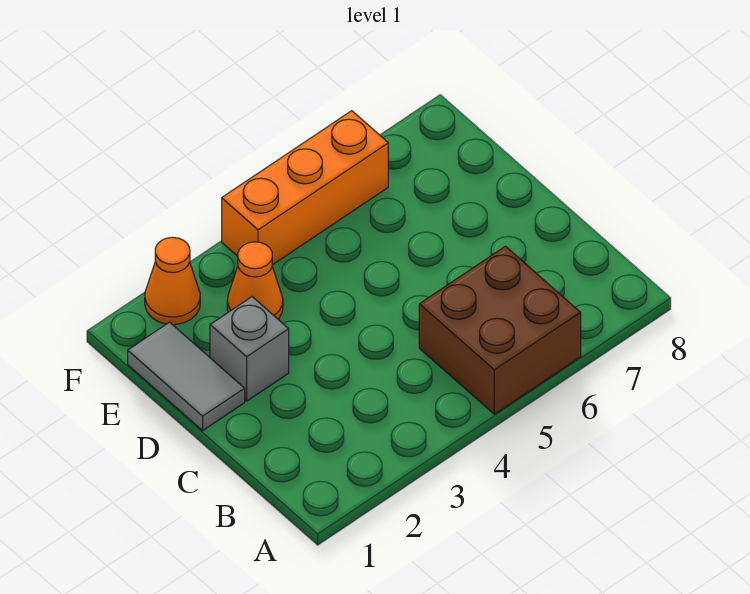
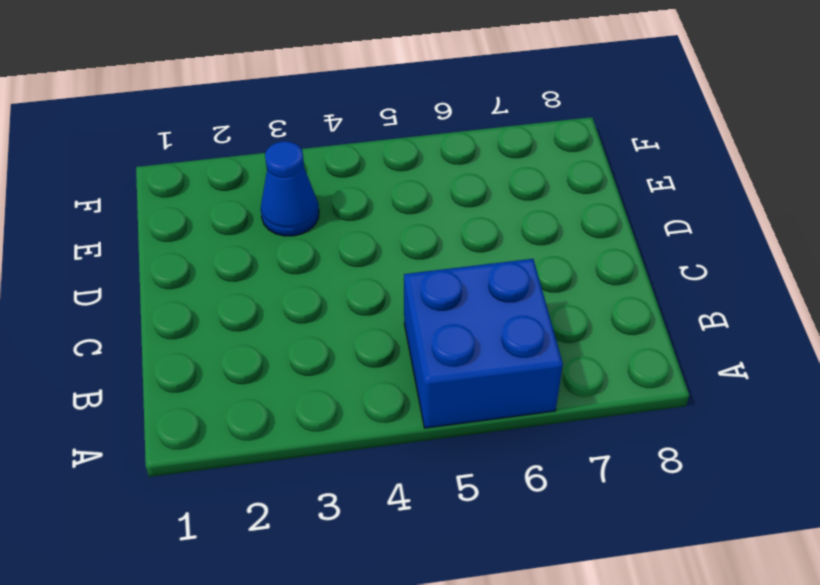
blue brick A5:B6 level 1 -> brown brick A5:B6 level 1
blue cone E3 level 1 -> orange cone E3 level 1
none -> grey tile D1:E1 level 1
none -> grey brick D2 level 1

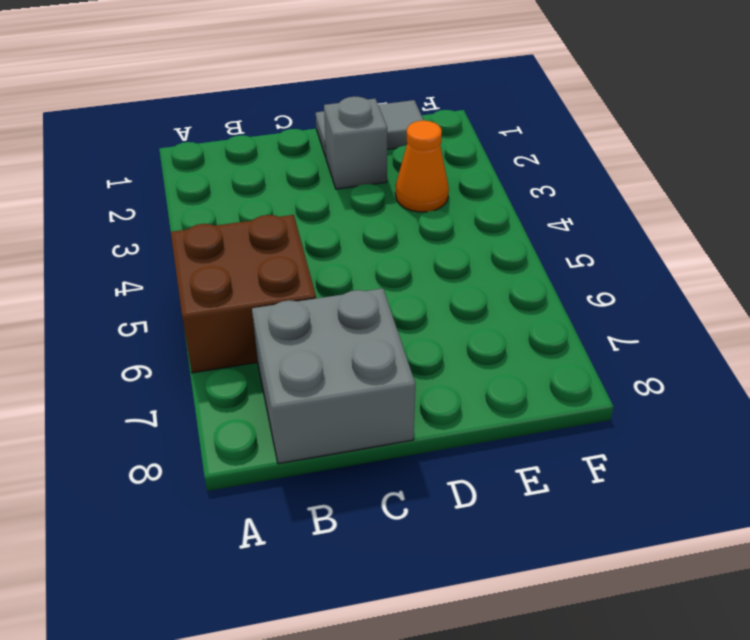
grey brick B7:C8 level 1 -> none
none -> orange cone F2 level 1
none -> orange brick F4:F6 level 1

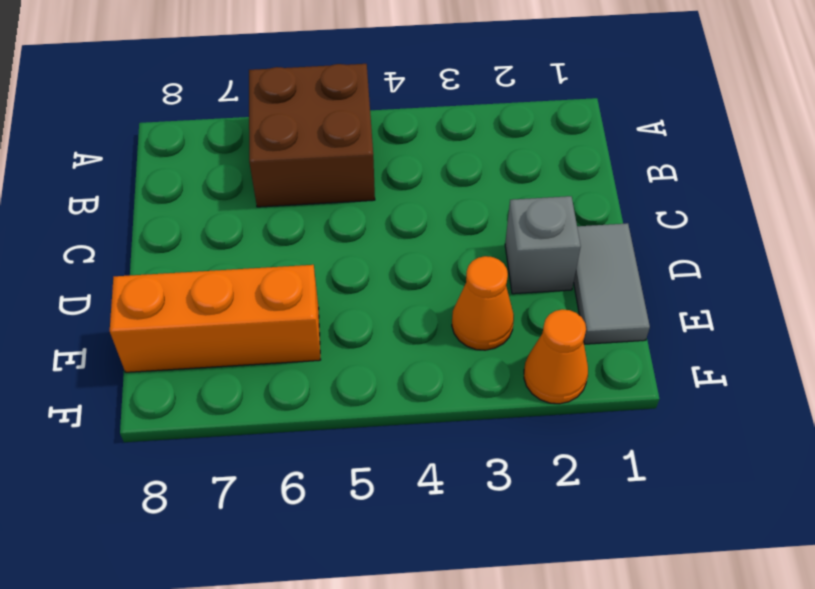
orange brick E6:E8 level 1 -> orange brick F4:F6 level 1

